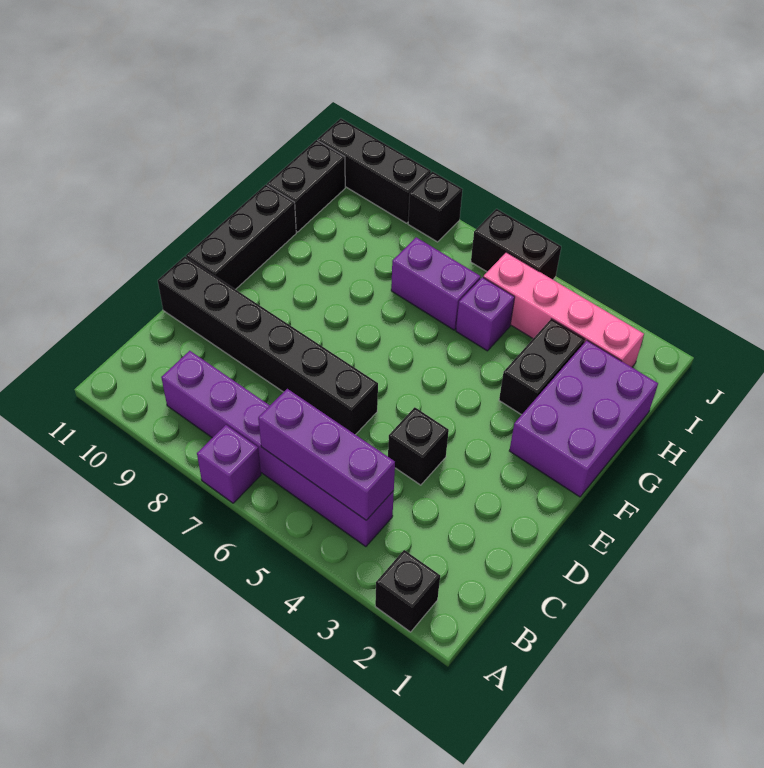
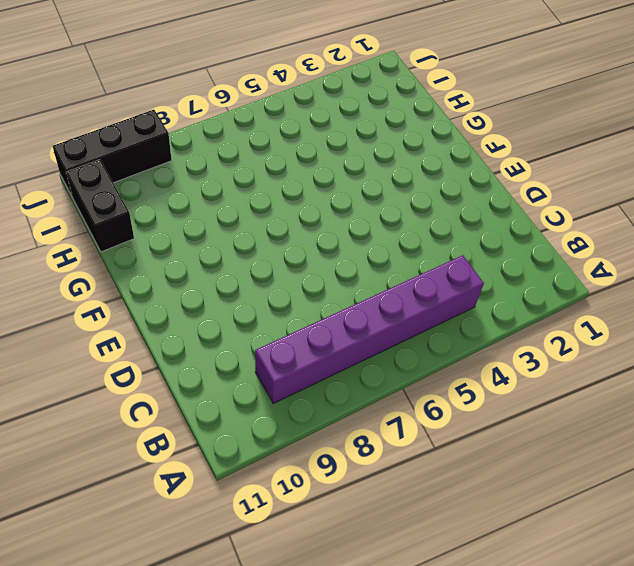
none -> black brick A2 level 1
none -> purple brick A7 level 1
none -> black brick D4 level 1

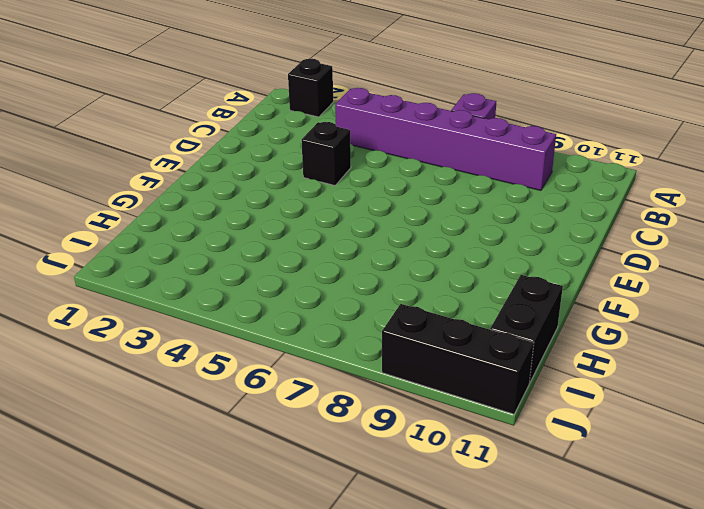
none -> black brick D6:D11 level 1
none -> black brick E11:G11 level 1
none -> purple brick F1:H2 level 1

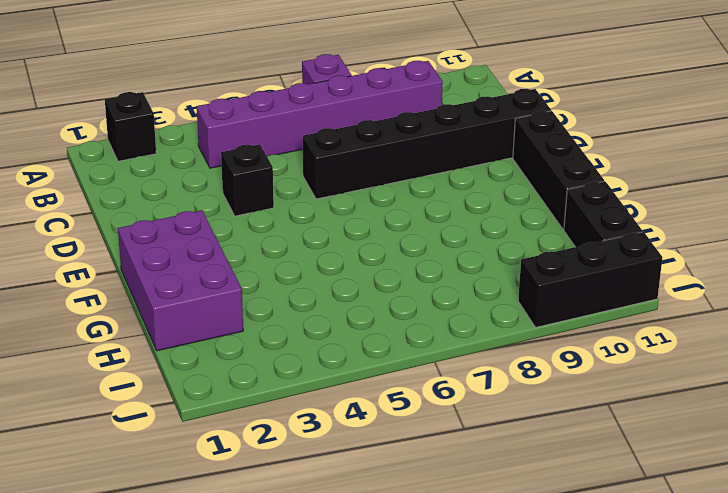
none -> black brick G3:H3 level 1
none -> purple brick H5 level 1
none -> purple brick H6:H7 level 1

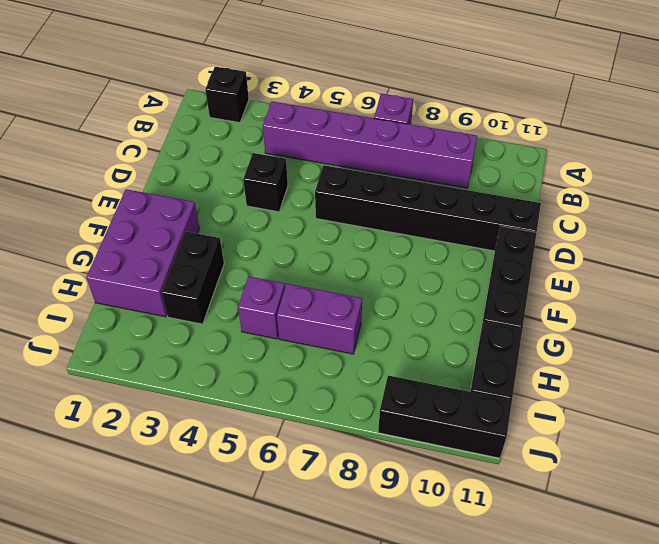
none -> pink brick I2:I5 level 1
none -> black brick J5:J6 level 1
none -> black brick J8 level 1

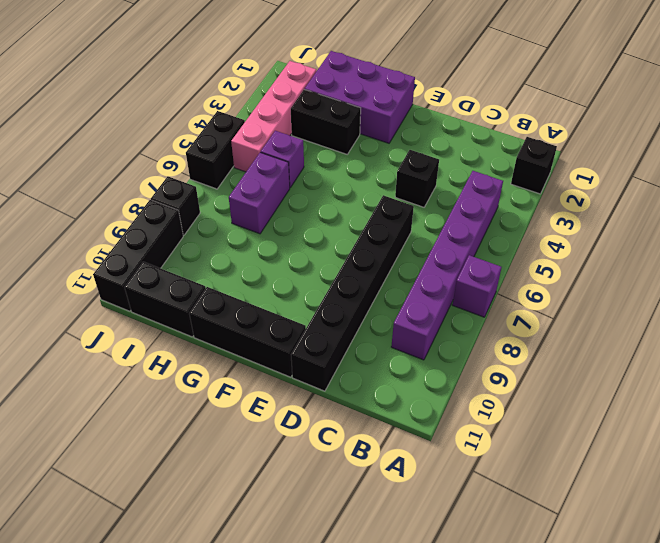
none -> purple brick B4:B6 level 2

